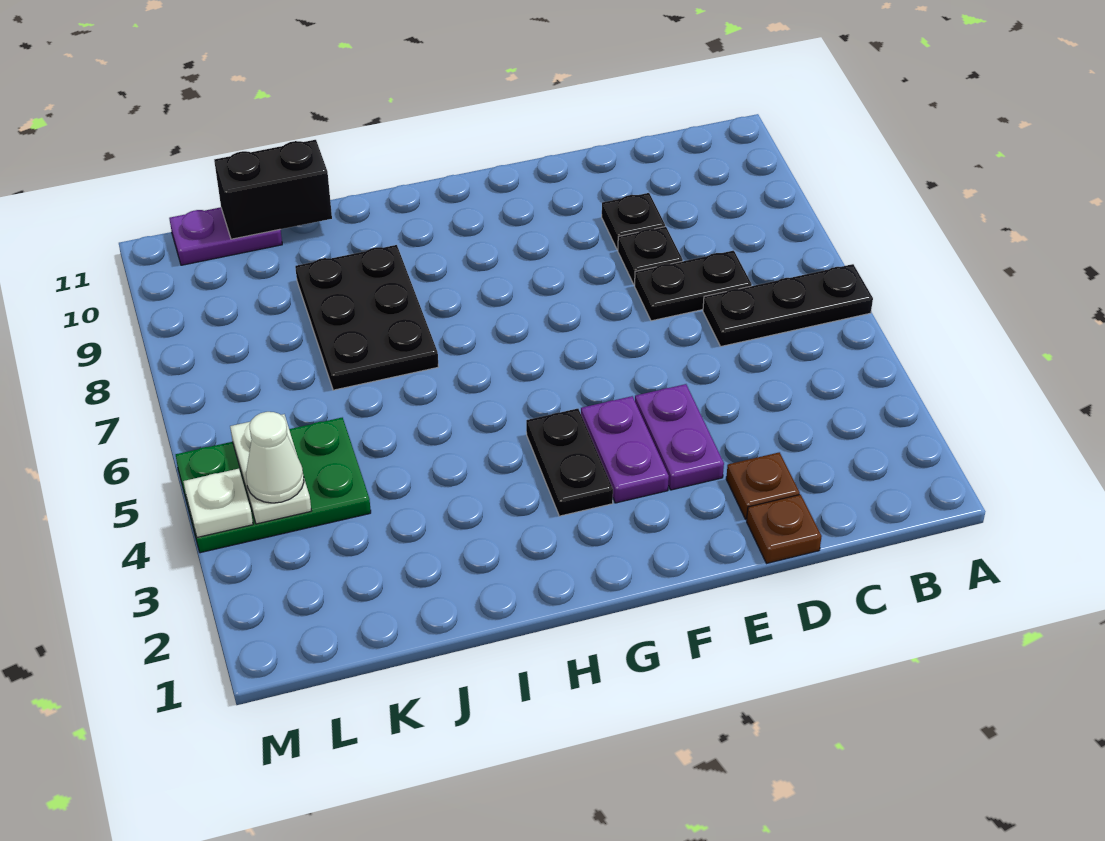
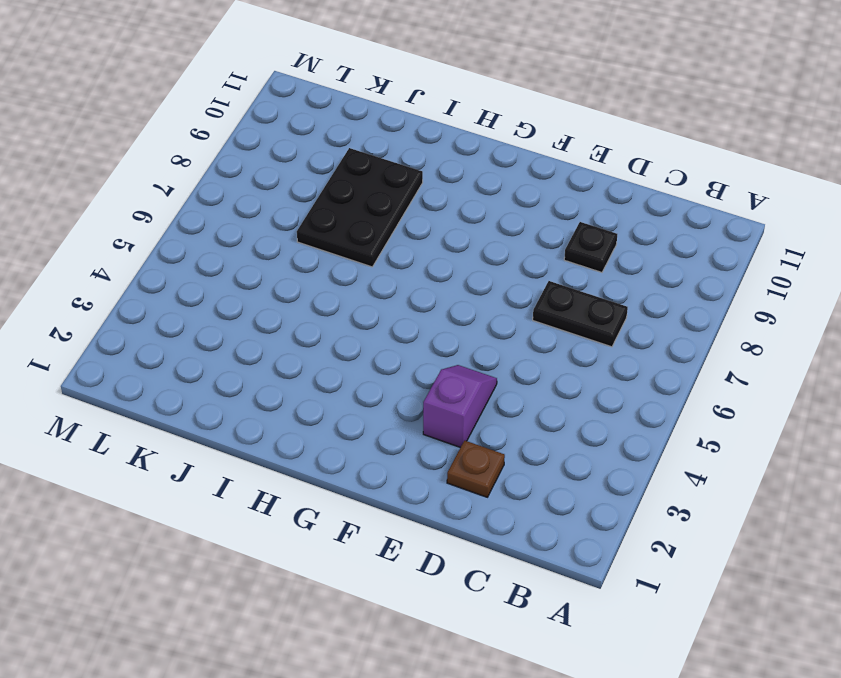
purple slope E3:E4 level 1 top 3 -> purple plate E3:E4 level 1
none -> black plate A6:C6 level 1
none -> brown plate D1 level 1
none -> black plate D8 level 1

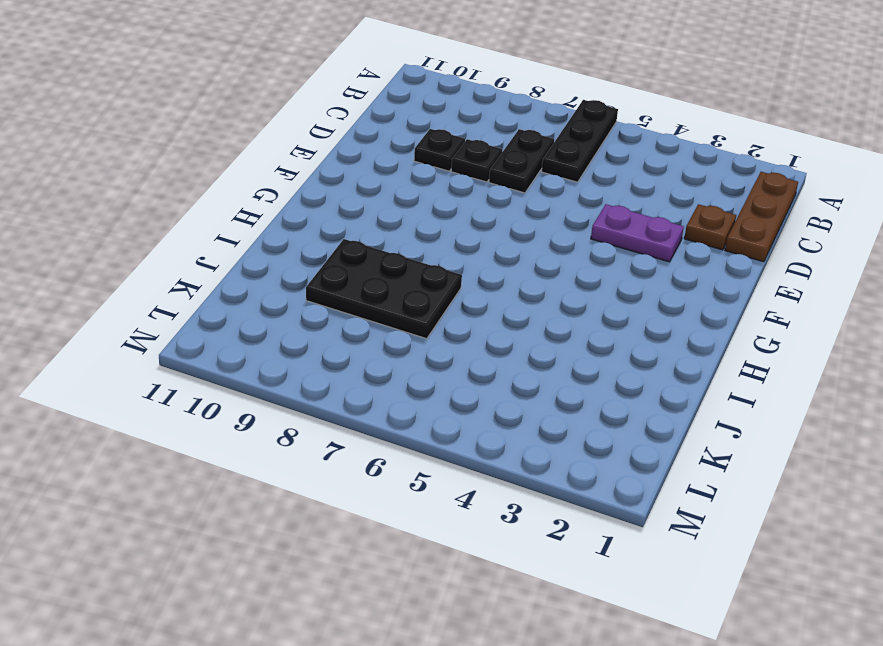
brown plate B1:D1 level 1 -> brown plate D1 level 1
none -> purple plate F3:F4 level 1
none -> black plate G3:G4 level 1
none -> green plate K4:M5 level 1

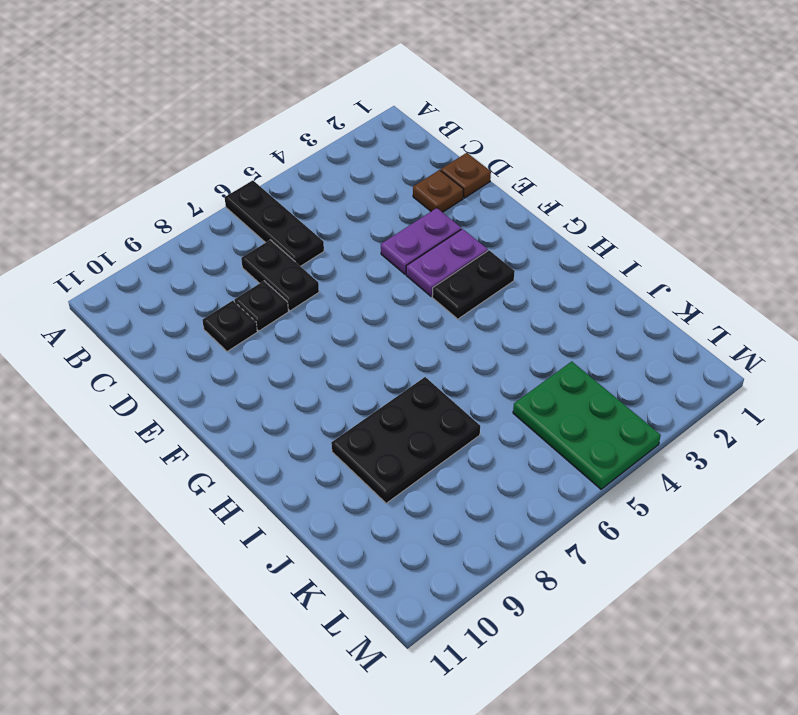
none -> purple plate K11:L11 level 1
none -> black brick J11:K11 level 2
none -> white plate L4:L5 level 2

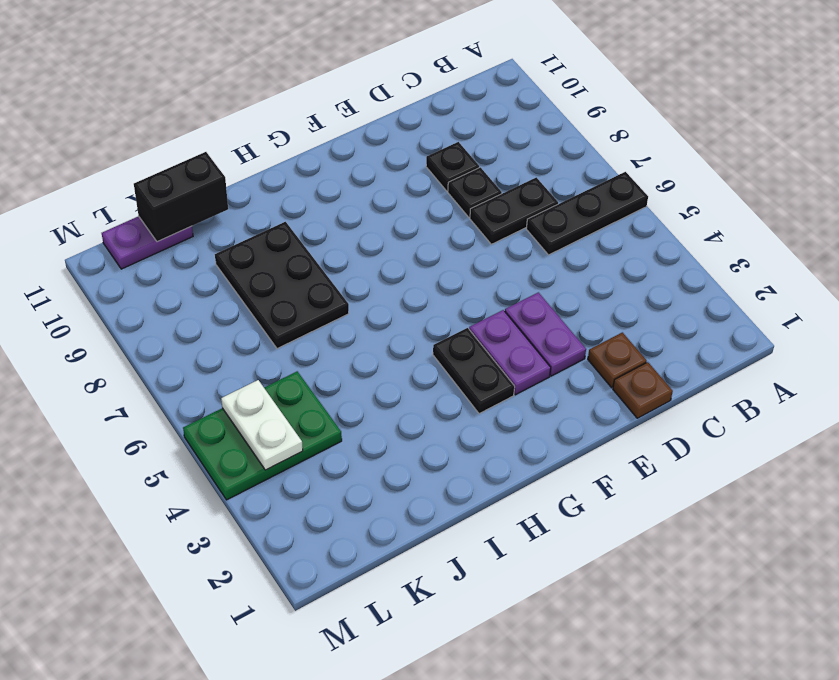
none -> white plate M4 level 2
none -> white cone L4 level 3

